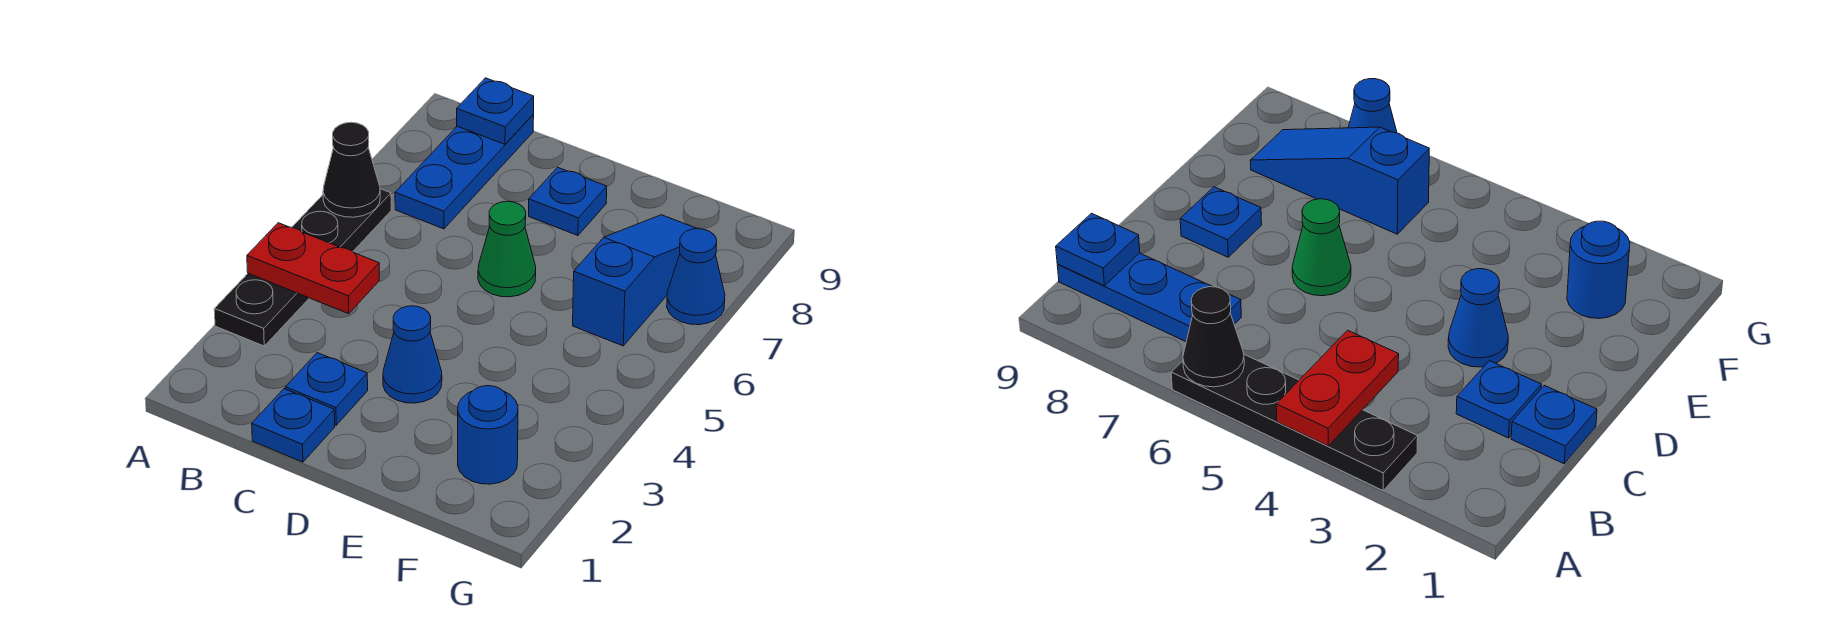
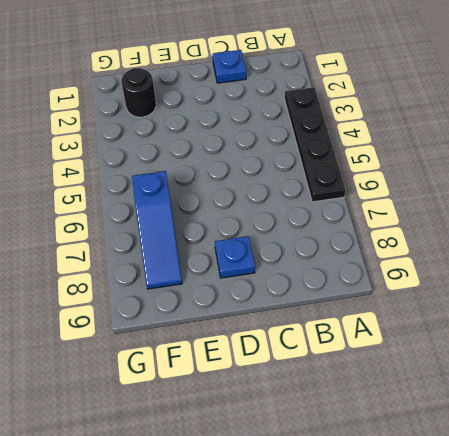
black round brick F2 level 1 -> blue round brick F2 level 1
none -> blue plate B7:B9 level 1
none -> blue plate C2 level 1
none -> blue cone D3 level 1

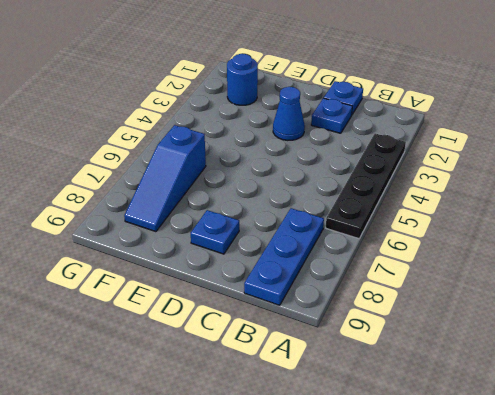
none -> green cone D6 level 1
none -> blue cone G7 level 1
none -> red plate A4:B4 level 2

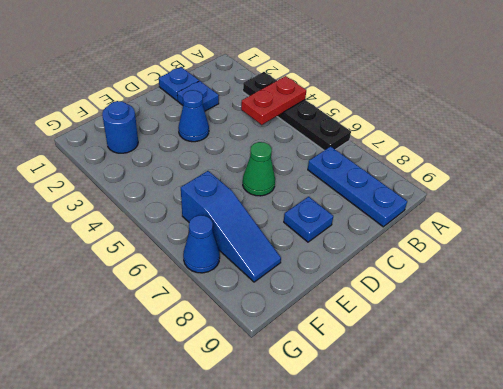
none -> black cone A6 level 2
none -> blue plate B9 level 2

